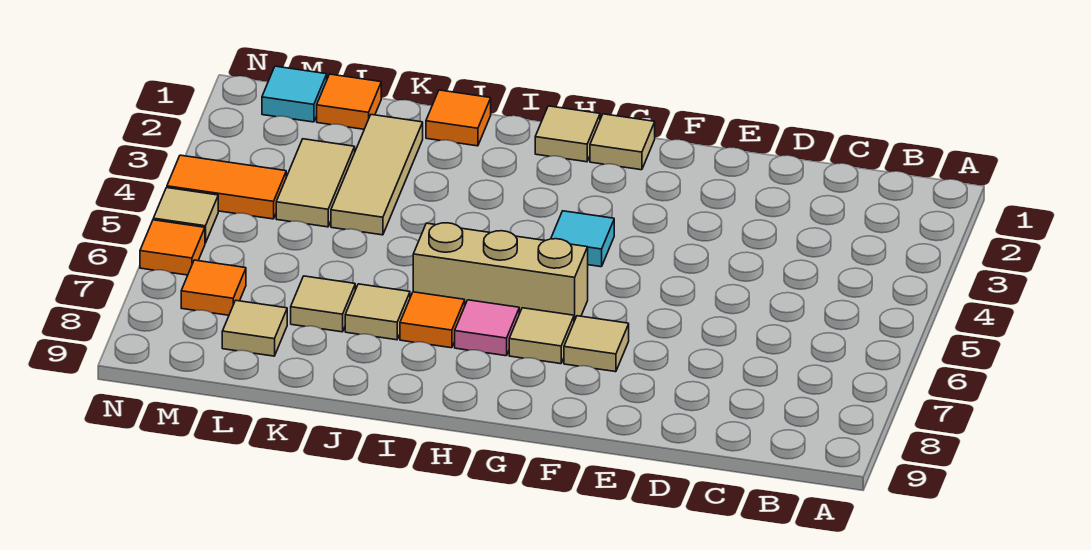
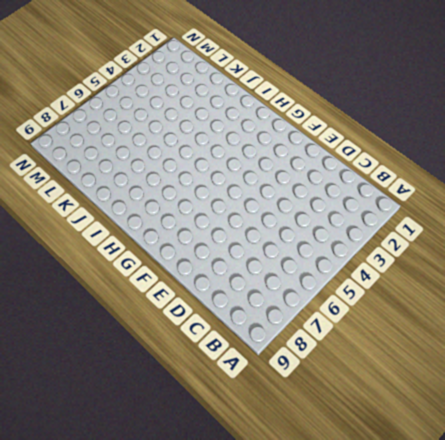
none -> tan tile F7 level 1
none -> tan tile G1 level 1
none -> cyan tile G4 level 1

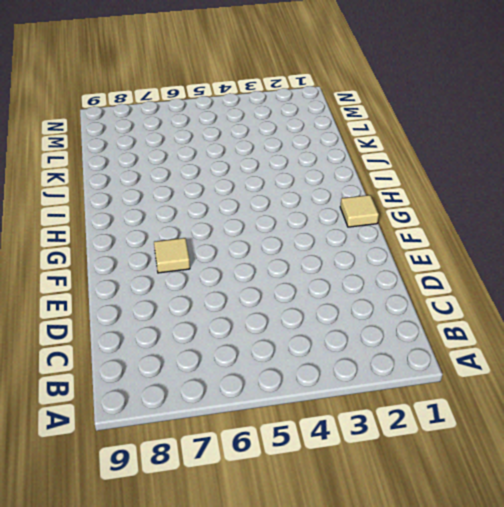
none -> cyan tile G4 level 1
none -> tan brick G6:I6 level 1
none -> tan tile G7 level 1

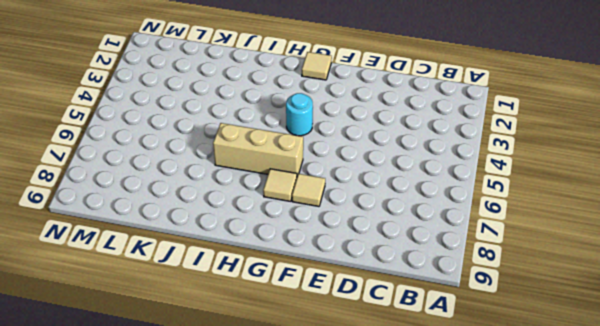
cyan round brick G4 level 1 -> cyan tile G4 level 1
none -> tan tile H1 level 1
none -> pink tile H7 level 1
none -> orange tile I7 level 1

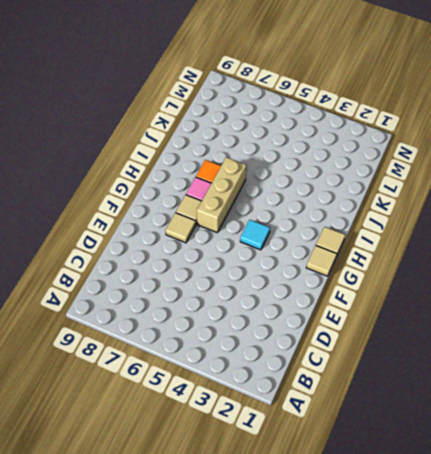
none -> orange tile J1 level 1
none -> tan tile J7 level 1
none -> tan tile K2:K4 level 1

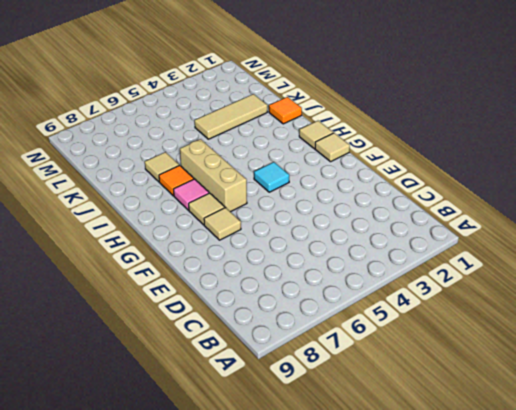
none -> tan tile K7 level 1
none -> orange tile L1 level 1
none -> tan tile L3:L4 level 1

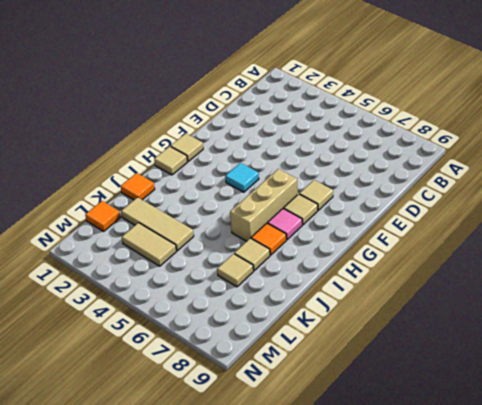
none -> tan tile L8 level 1
none -> cyan tile M1 level 1
none -> orange tile M4:N4 level 1

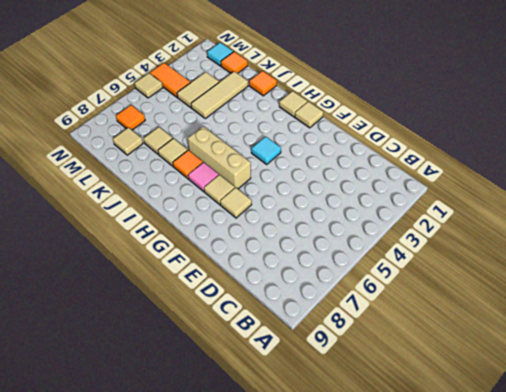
none -> orange tile N6 level 1

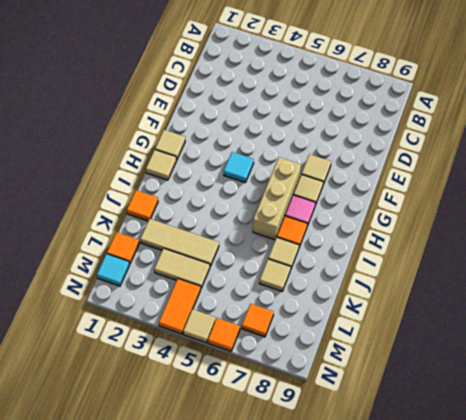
none -> tan tile L8 level 1

